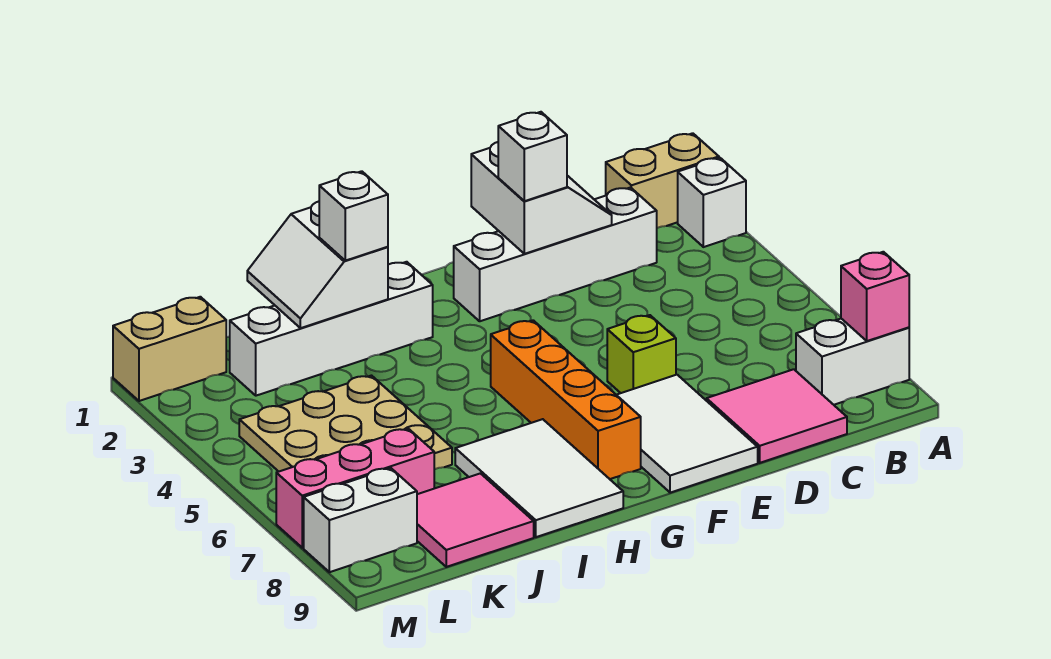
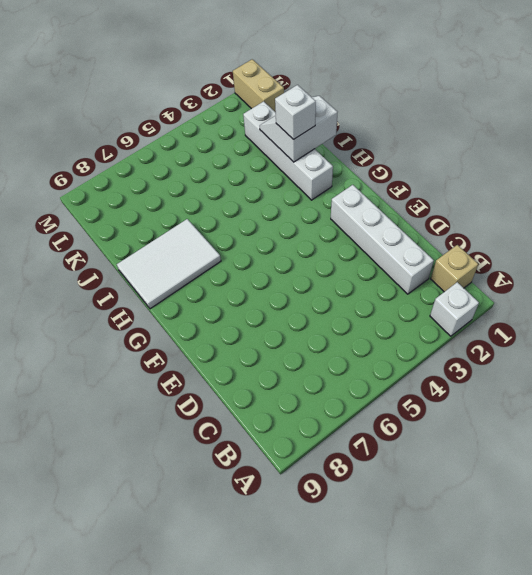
tan brick B1 level 1 -> tan brick A1:B1 level 1
none -> white brick A8:B8 level 1
none -> pink tile C8:D9 level 1
none -> lime brick E6 level 1

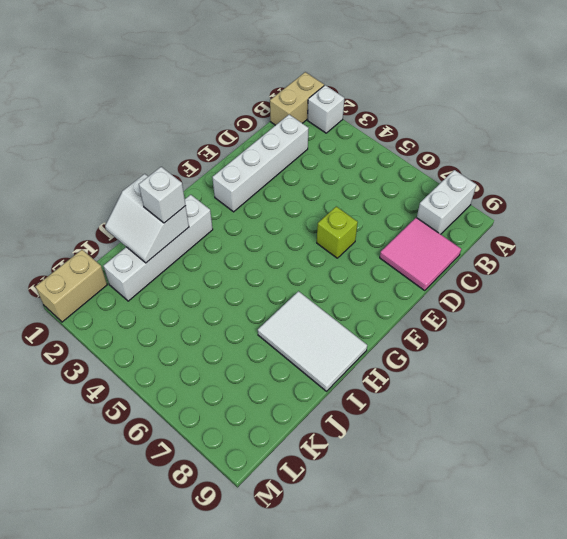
none -> white tile E7:F9 level 1
none -> orange brick G5:G8 level 1
none -> tan plate J4:L6 level 1

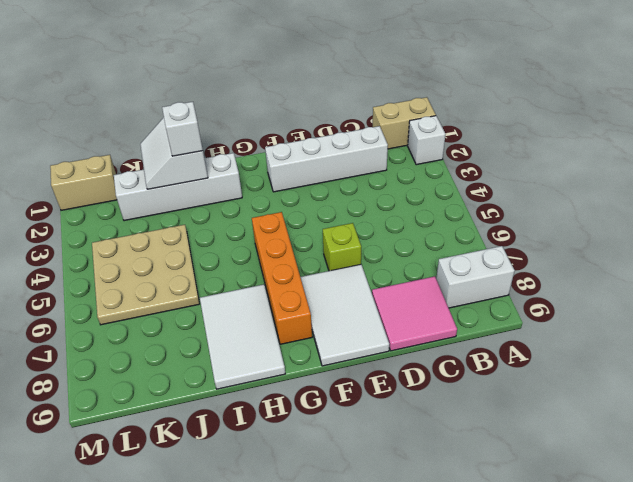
none -> pink tile J8:K9 level 1
none -> pink brick K7:M7 level 1
none -> white brick L8:M8 level 1

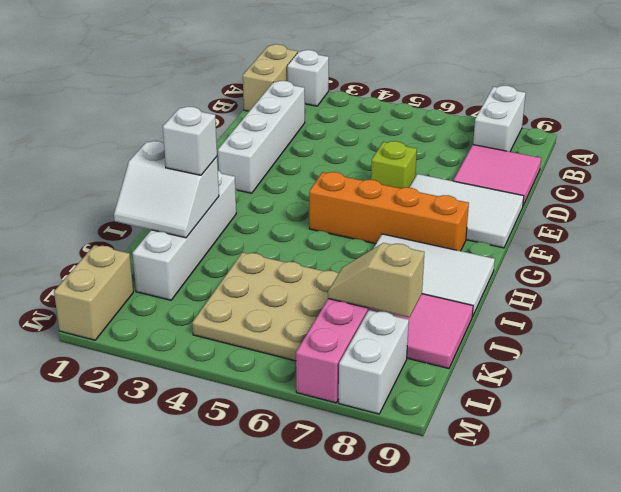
tan slope K7:K8 level 2 top 8 -> none
none -> pink brick A8 level 2
none -> white slope D1:E2 level 2 top E
none -> white brick E2 level 3

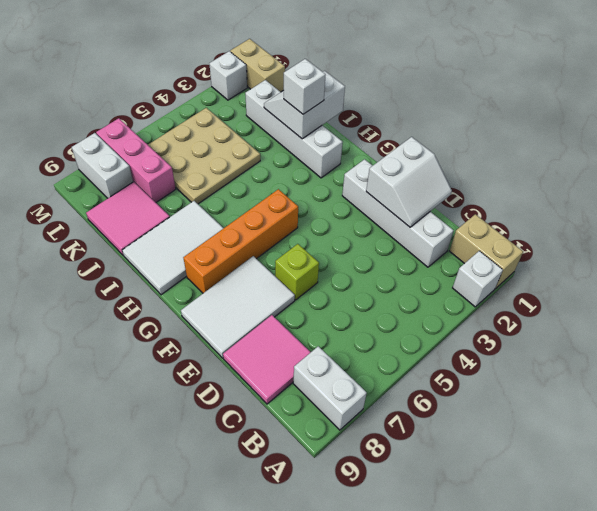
white brick M2 level 1 -> white brick E2 level 3
none -> pink brick A8 level 2

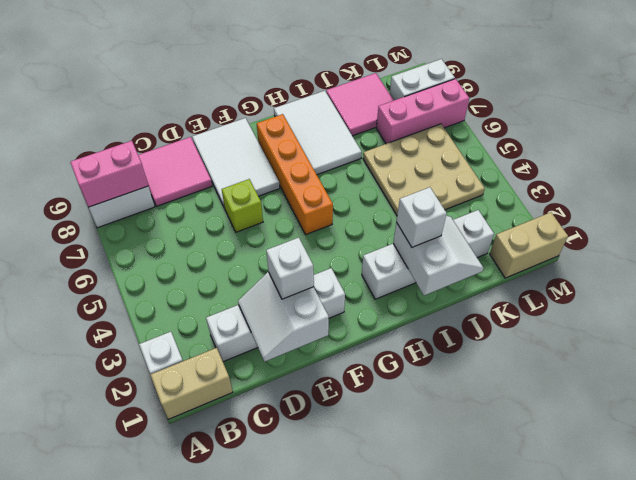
pink brick A8:B8 level 2 -> pink brick A8 level 2

